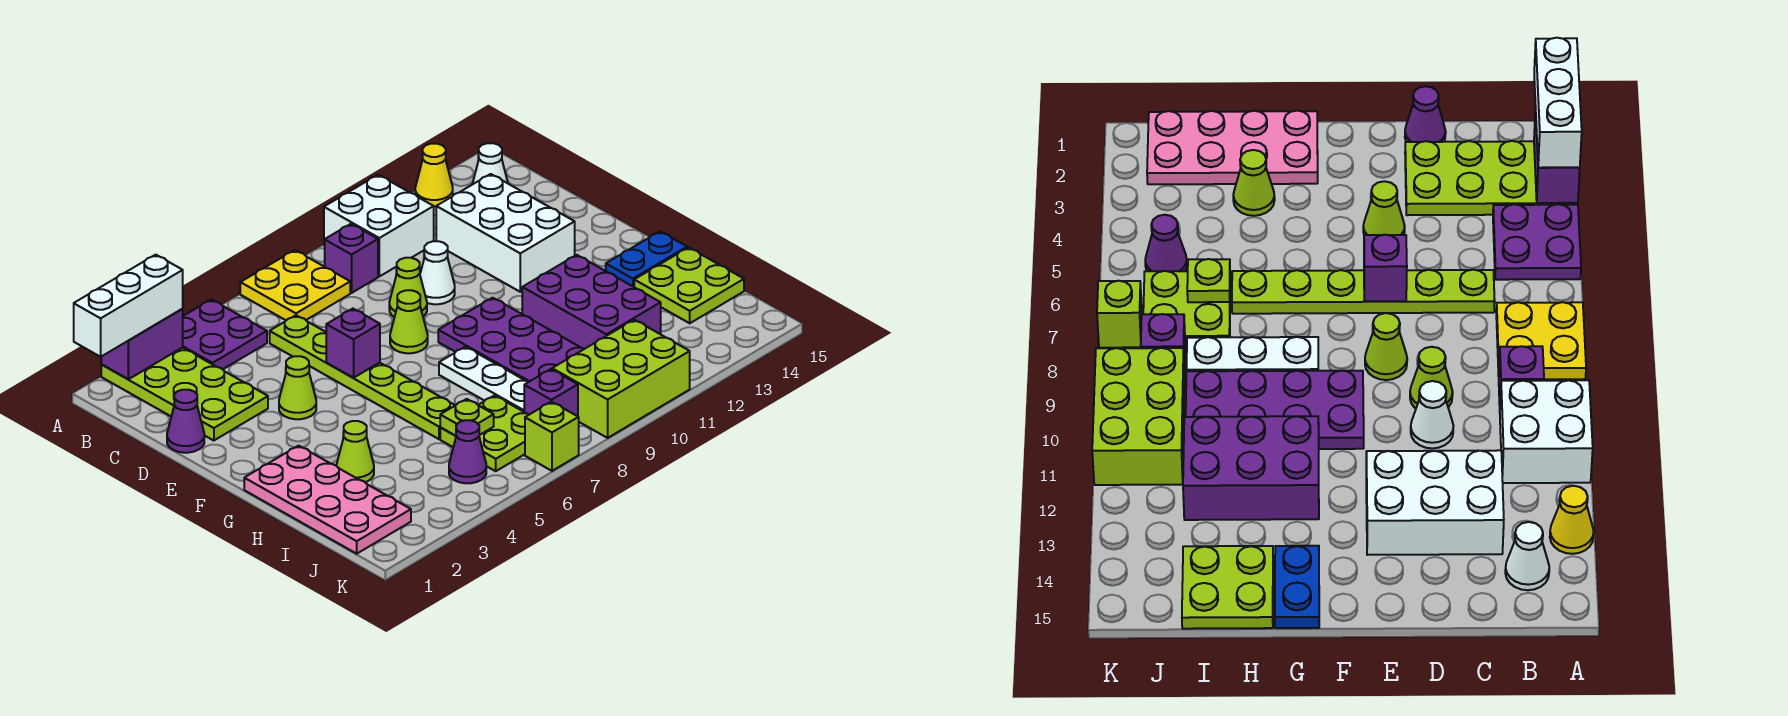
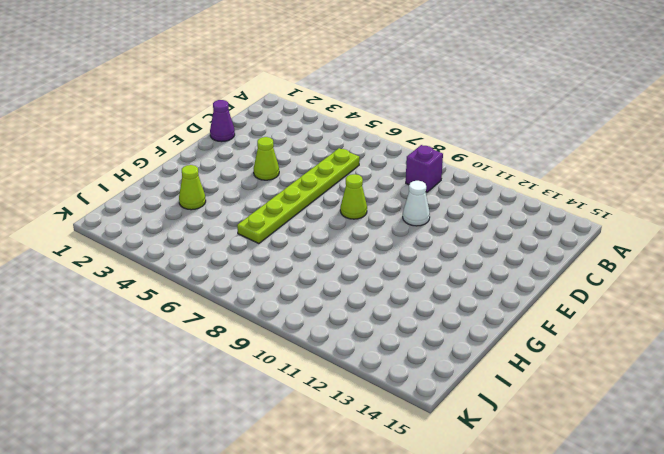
none -> lime plate A2:D3 level 1
none -> purple plate A4:B5 level 1
none -> yellow plate A7:B8 level 1
none -> white brick A10:B11 level 1

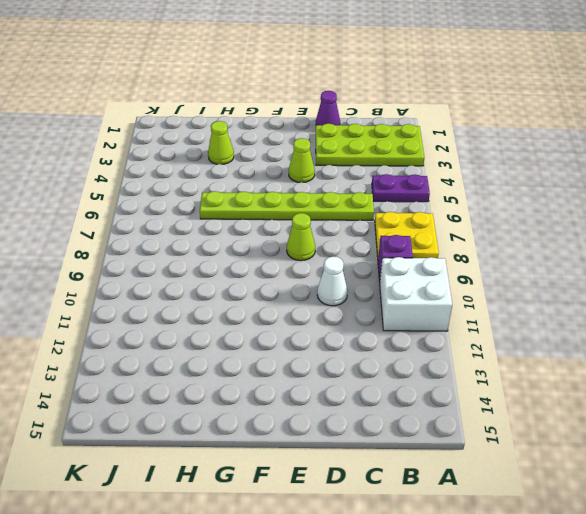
purple plate A5:B5 level 1 -> purple plate A4:B5 level 1
none -> yellow cone A13 level 1
none -> white cone B14 level 1
none -> white brick C12:E13 level 1
none -> lime cone D9 level 1

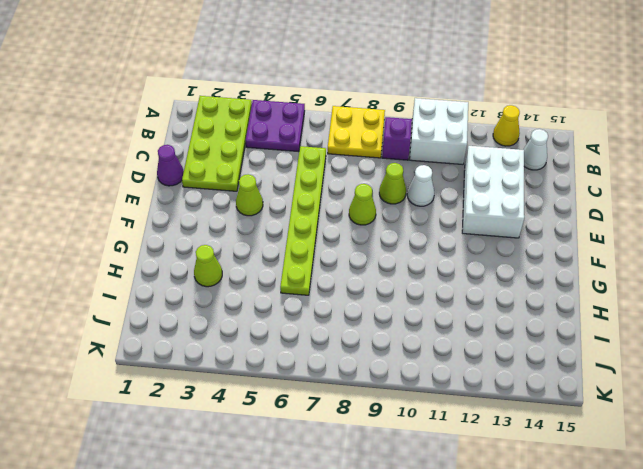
none -> purple plate F9:I10 level 1
none -> pink plate G1:J2 level 1
none -> white plate G8:I8 level 1
none -> purple brick G11:I12 level 1

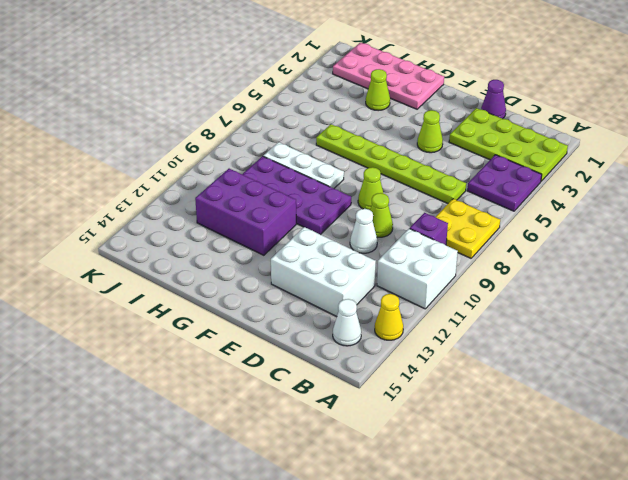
none -> blue plate G14:G15 level 1
none -> lime plate H14:I15 level 1
none -> lime plate I6:J7 level 1
none -> purple cone J5 level 1

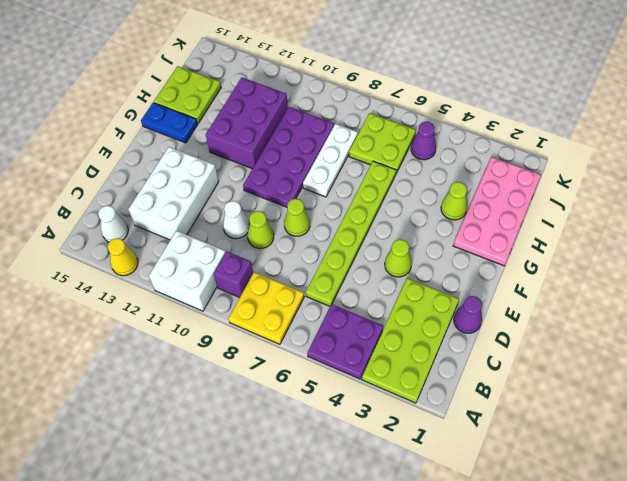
none -> purple brick J8 level 1
none -> lime brick J9:K11 level 1
none -> lime brick K7 level 1
none -> purple brick A2:A3 level 2

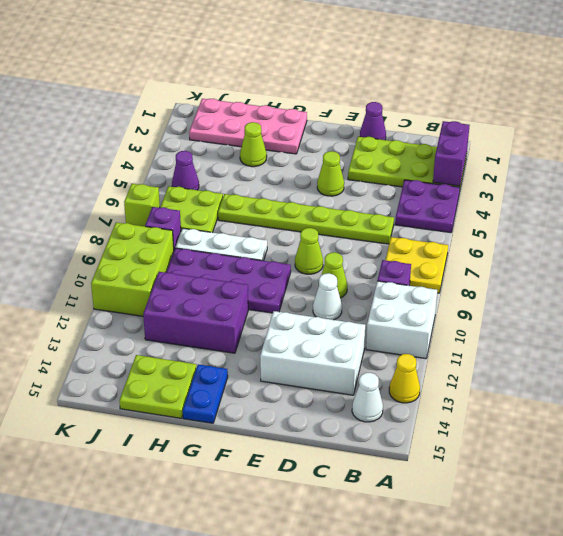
none -> purple brick E6 level 2
none -> lime plate I6 level 2
none -> white brick A1:A3 level 3

